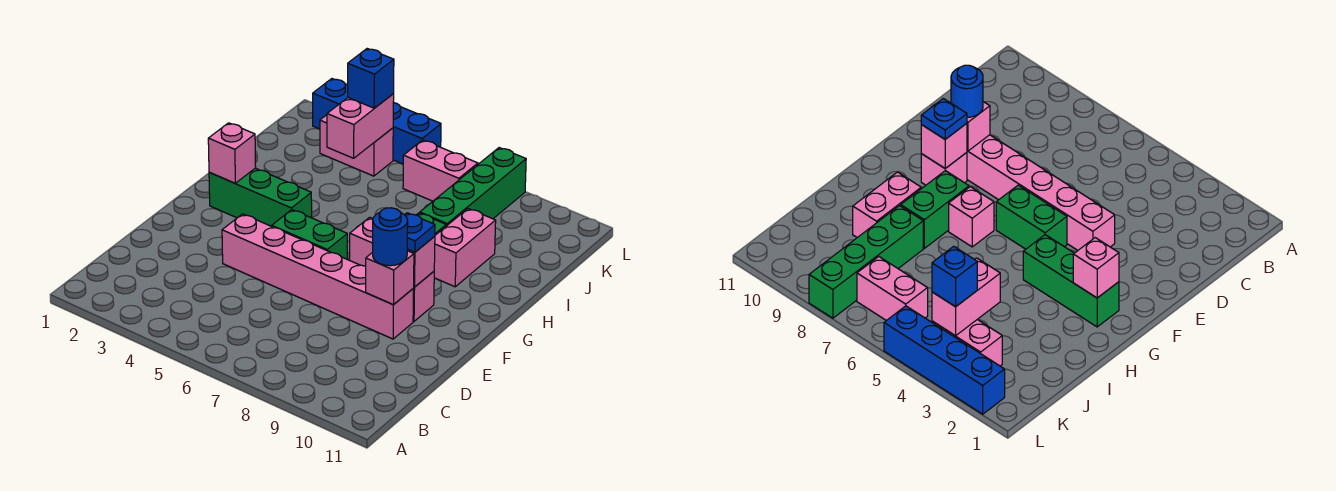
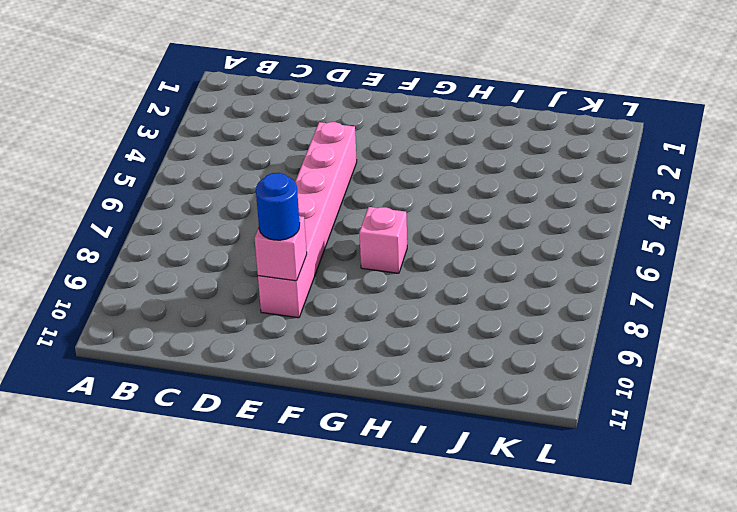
none -> green brick F5:F6 level 1
none -> pink brick F9 level 1
none -> green brick G2:G4 level 1

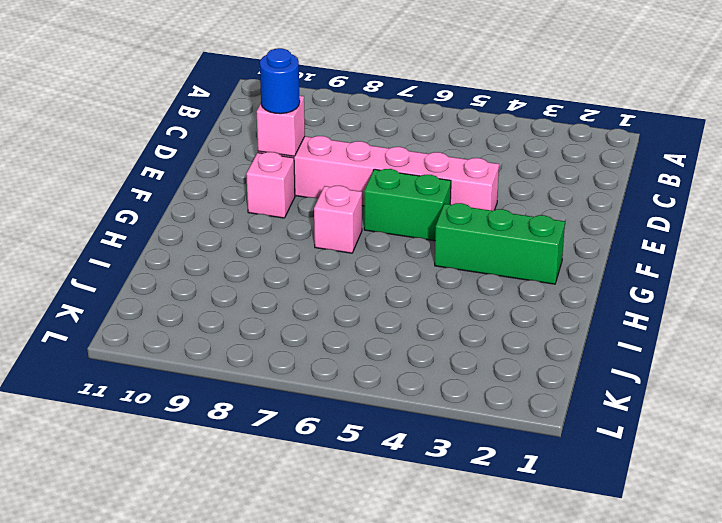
none -> green brick G8:H8 level 1
none -> pink brick H9:I9 level 1
none -> green brick I8:L8 level 1

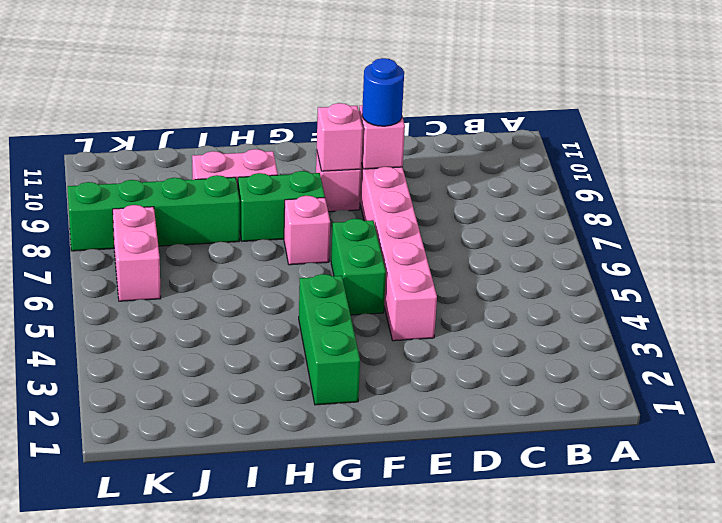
none -> pink brick K3:K4 level 1
none -> blue brick L2:L5 level 1
none -> pink brick G2 level 2

